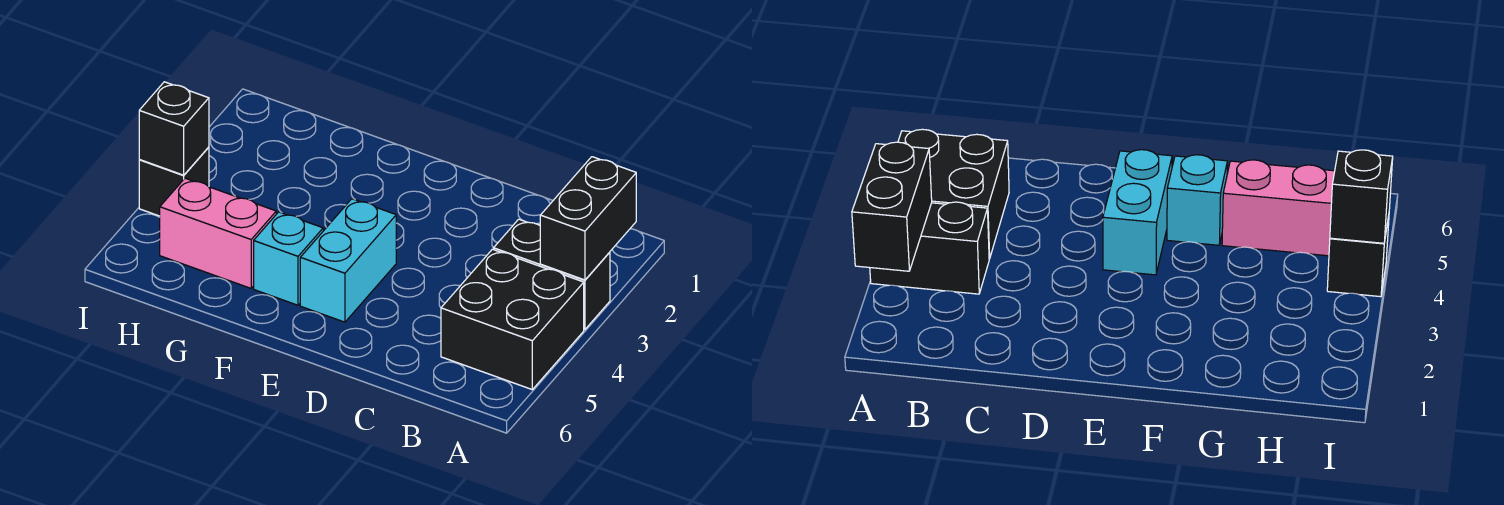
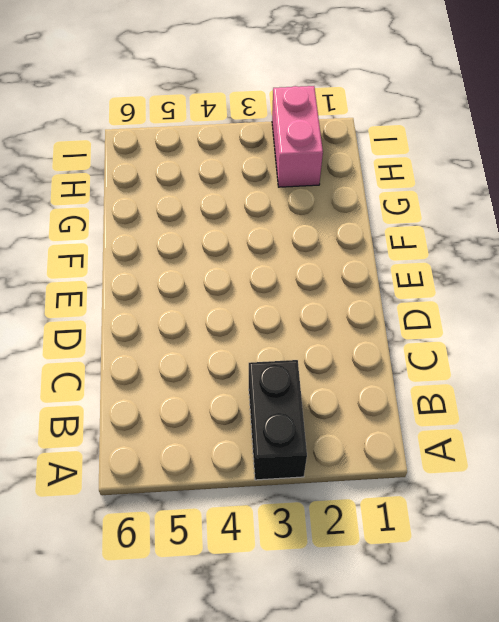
pink brick H2:I2 level 1 -> pink brick G5:H5 level 1
none -> black brick A4:B5 level 1
none -> cyan brick E4:E5 level 1

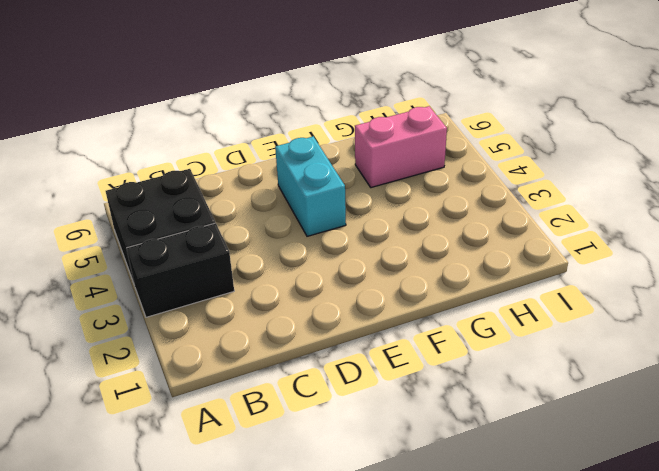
none -> cyan brick F5 level 1
none -> black brick I4 level 1

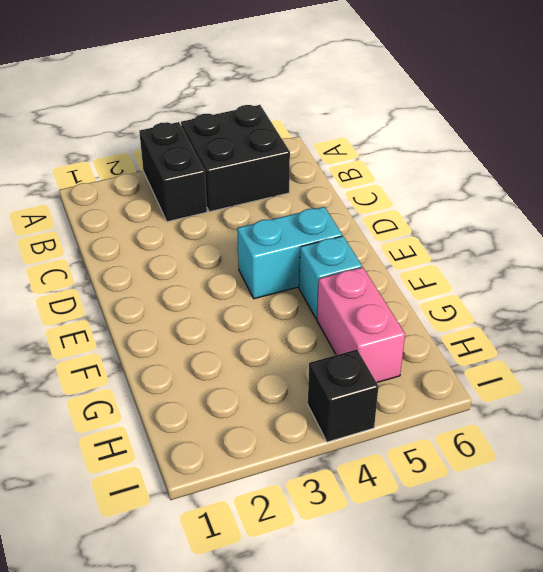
none -> black brick A2:A3 level 2
none -> black brick I4 level 2

